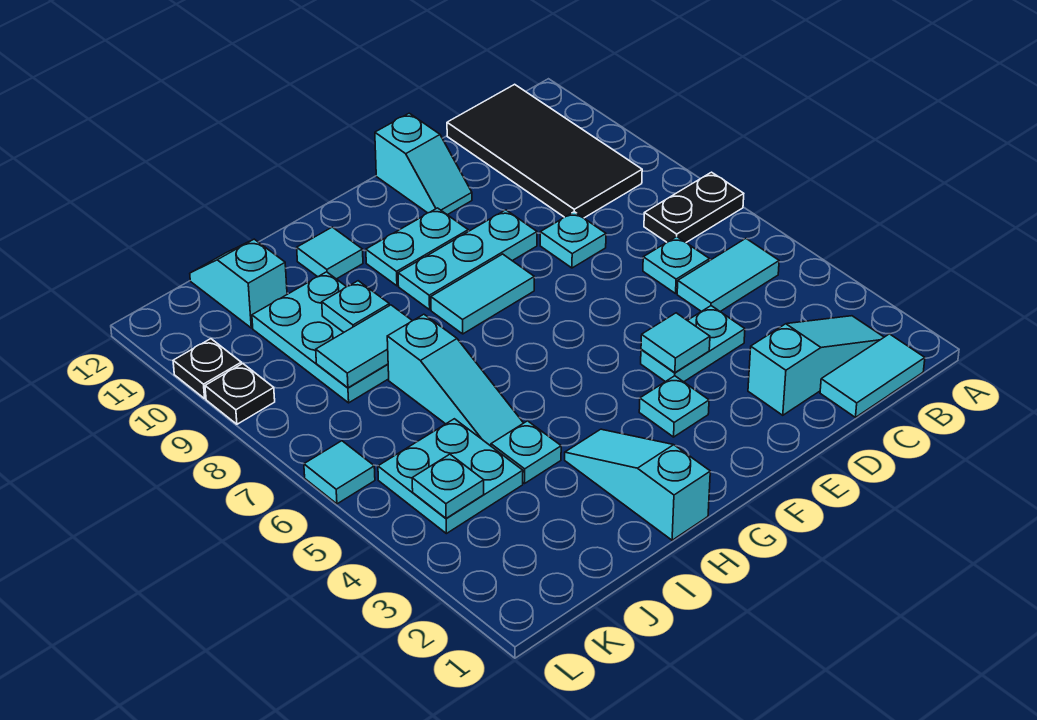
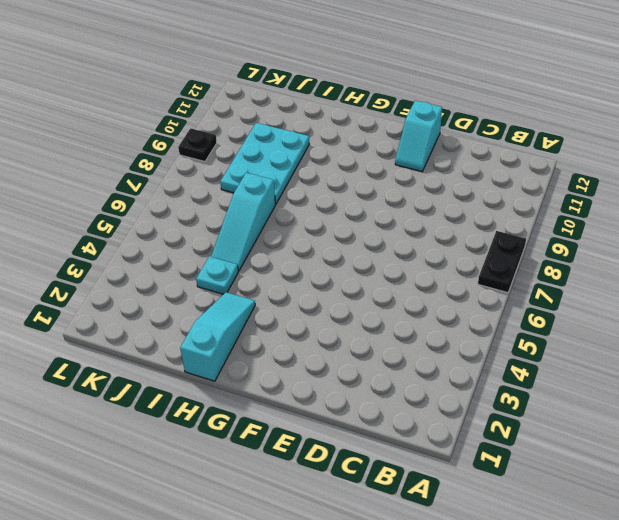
black plate A7:A8 level 1 -> black plate A7:B7 level 1
none -> cyan tile B1:C1 level 1
none -> cyan slope B2:D2 level 1 top D
none -> cyan tile B5:C5 level 1

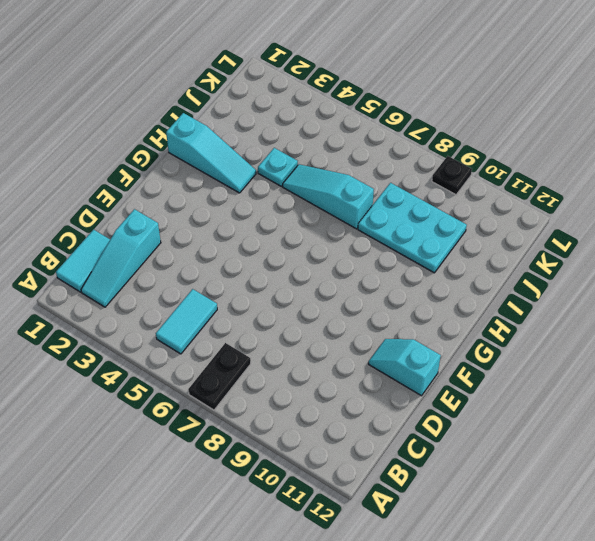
none -> black tile B9:C12 level 1
none -> cyan plate C6 level 1
none -> cyan plate D4:E4 level 1

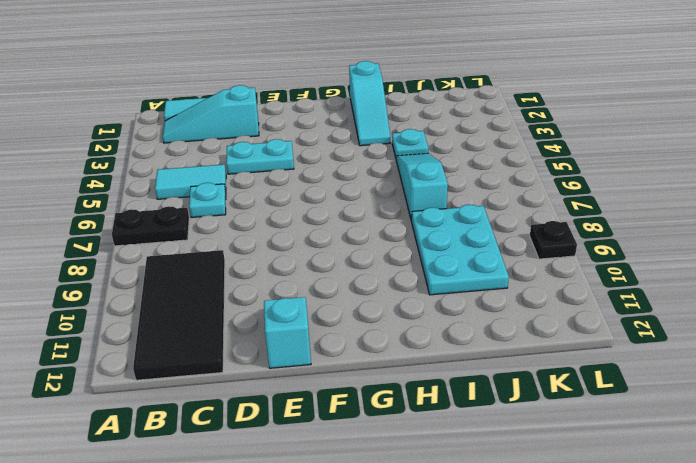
none -> cyan plate D8 level 1
none -> cyan plate E9:G9 level 1
none -> cyan plate F3 level 1

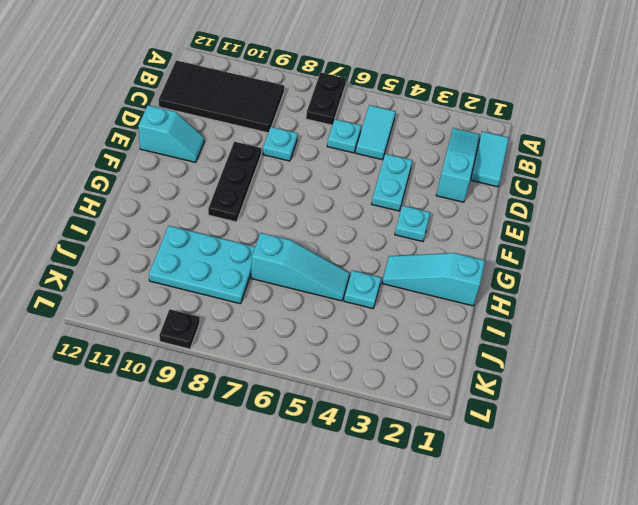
black plate E9:G9 level 1 -> cyan plate E9:G9 level 1
none -> cyan tile F8:G8 level 1
none -> cyan plate F10:G10 level 1
none -> cyan tile H11 level 1

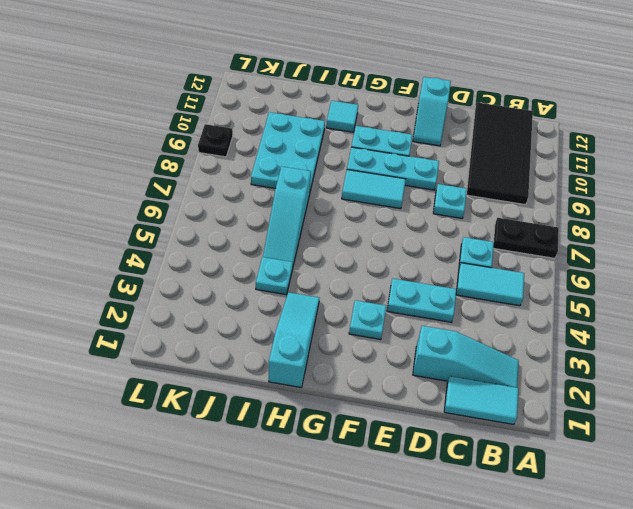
none -> cyan plate J4:K5 level 1
none -> cyan slope J11:J12 level 1 top 11
none -> cyan tile L6 level 1

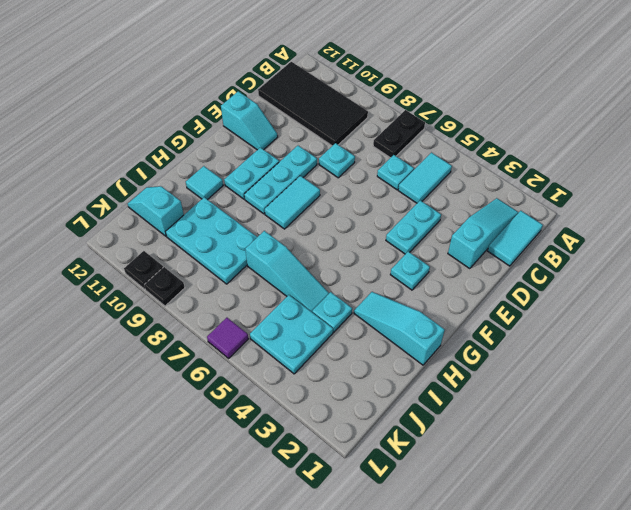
purple tile L6 level 1 -> cyan tile L6 level 1
none -> cyan tile E4 level 2
none -> cyan tile I8:J8 level 2
none -> cyan plate I9 level 2

